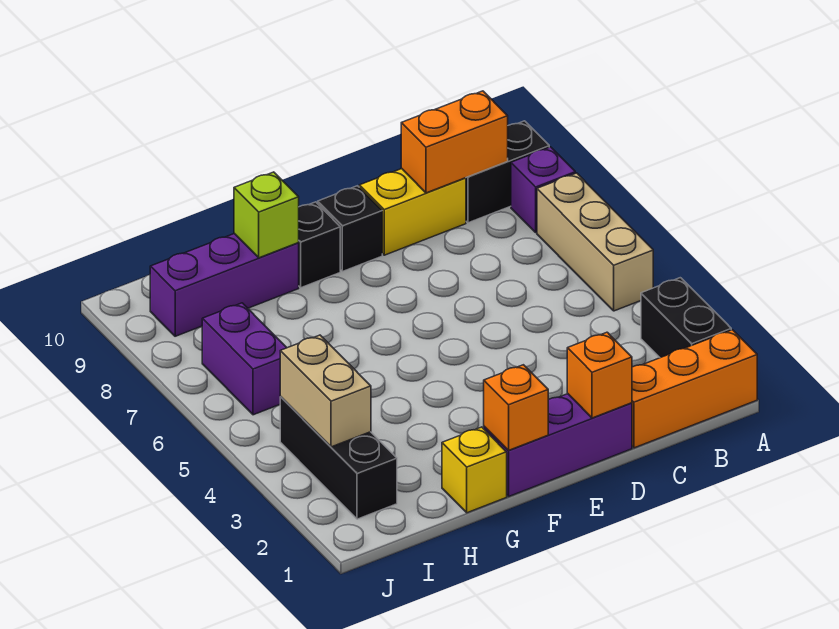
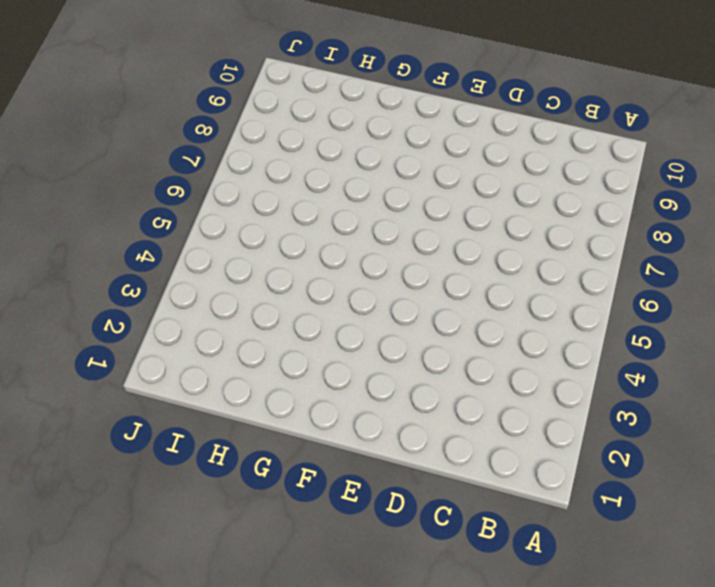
none -> orange brick A1:C1 level 1
none -> black brick A2:A3 level 1
none -> tan brick A5:A7 level 1

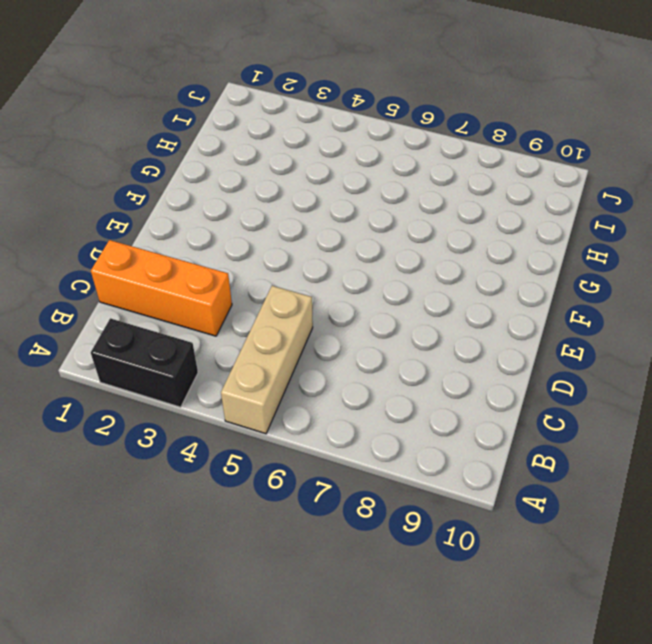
tan brick A5:C5 level 1 -> tan brick A5:A7 level 1
orange brick C1:C3 level 1 -> orange brick A1:C1 level 1
none -> purple brick A8 level 1
none -> black brick A9:B9 level 1
none -> yellow brick C9:D9 level 1

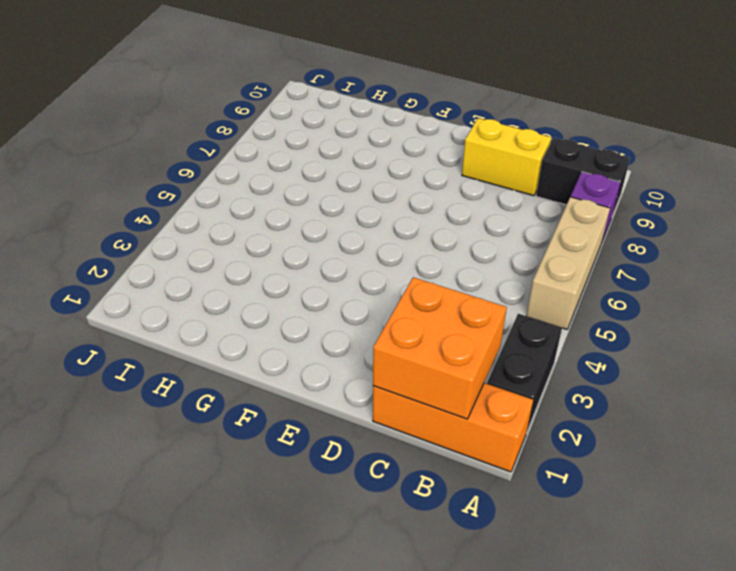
orange brick B1:C2 level 2 -> none
none -> purple brick D1:F1 level 1
none -> black brick E9 level 1
none -> black brick F9 level 1

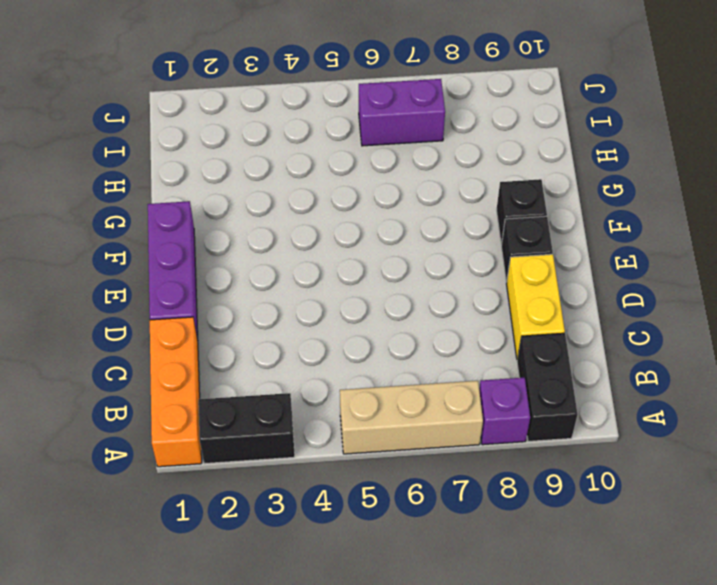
none -> yellow brick G1 level 1
none -> purple brick G9:I9 level 1
none -> black brick I2:I4 level 1

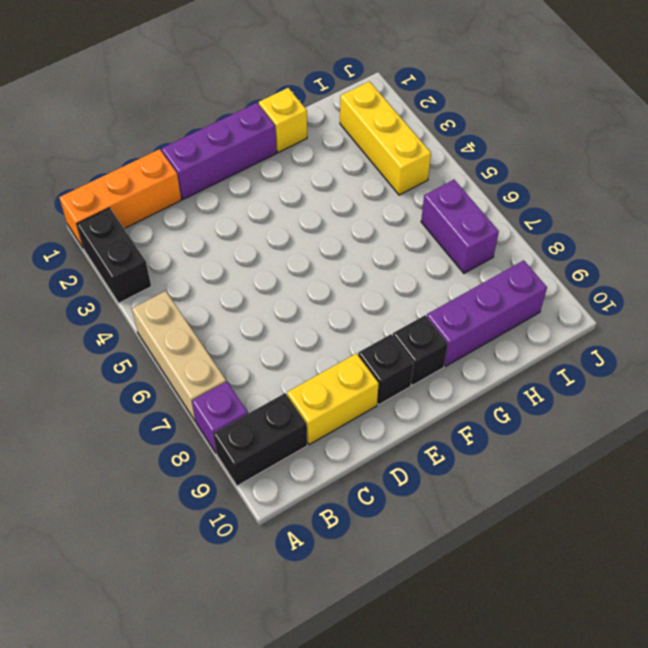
yellow brick I2:I4 level 1 -> black brick I2:I4 level 1
none -> orange brick B9:C9 level 2
none -> orange brick D1 level 2
none -> orange brick F1 level 2

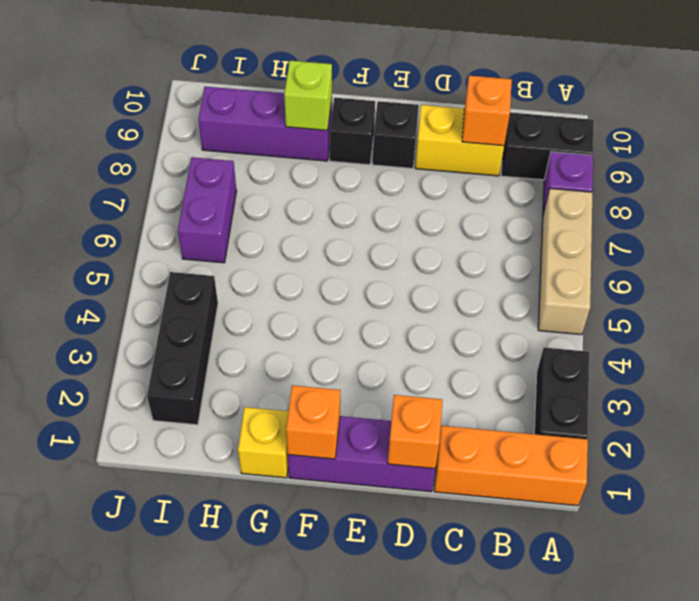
orange brick C9 level 2 -> orange brick B9:C9 level 2
none -> tan brick I3:I4 level 2

